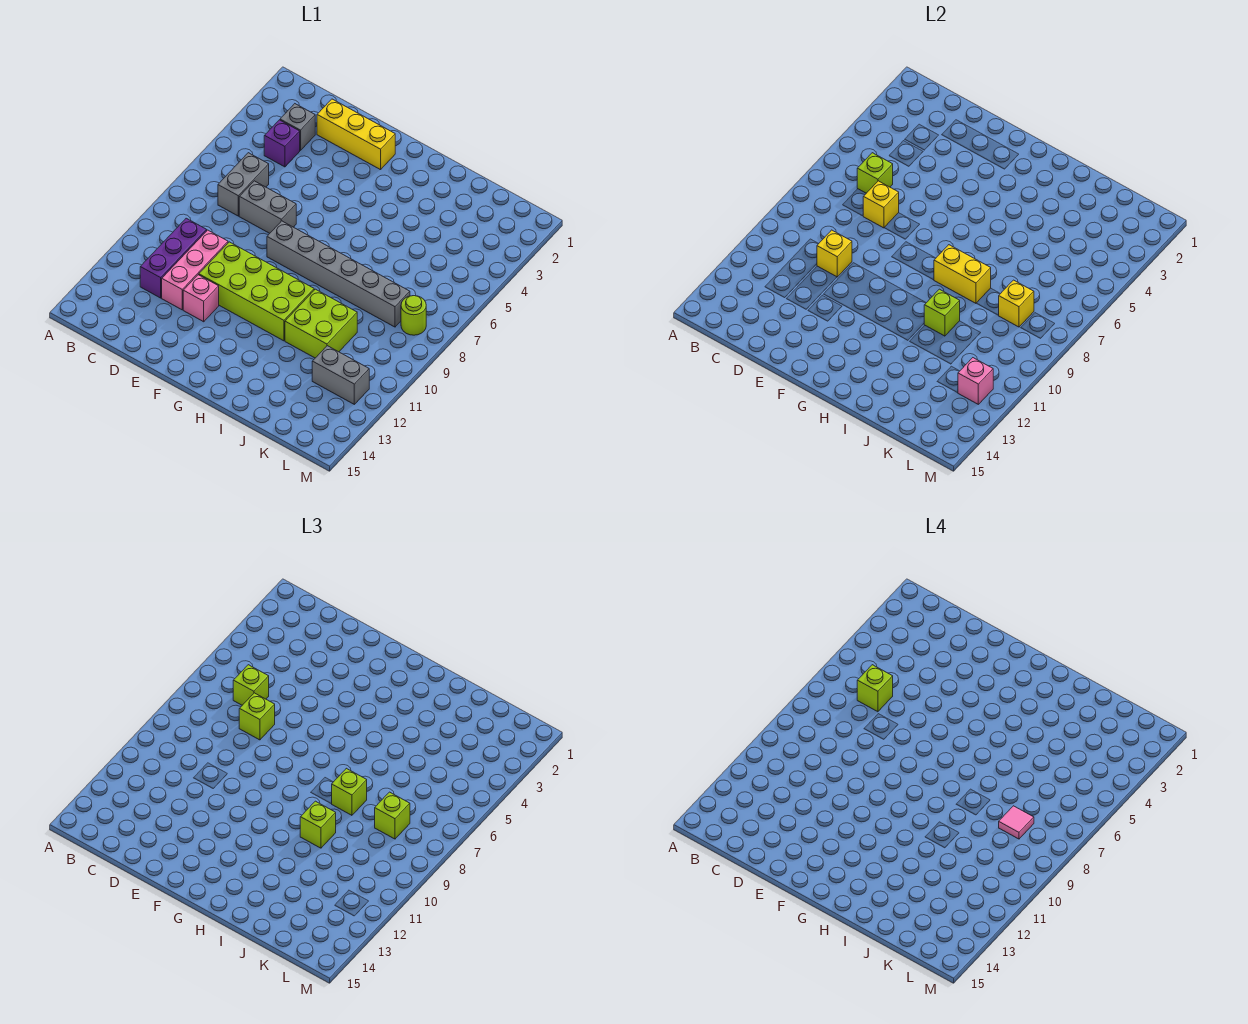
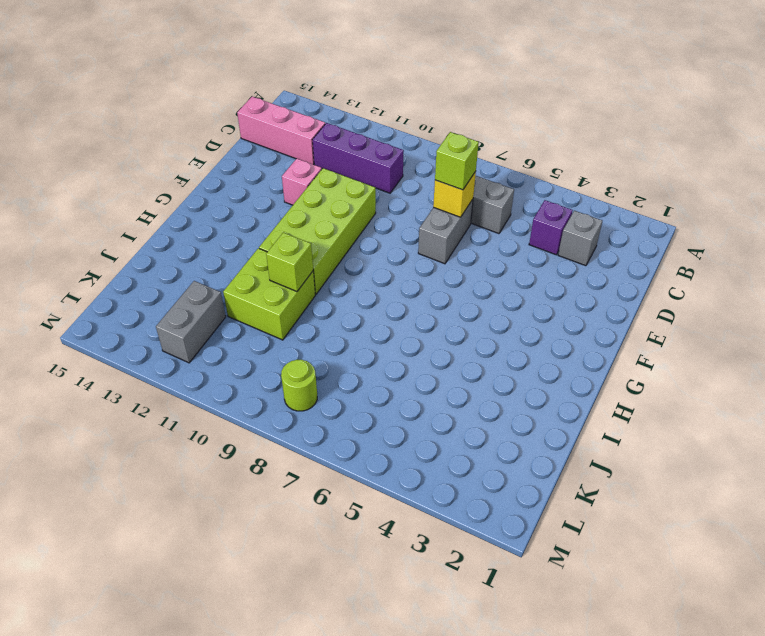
pink brick C13:C15 level 1 -> pink brick D10:D12 level 1
none -> yellow brick D2:F2 level 1
none -> grey brick F8:K8 level 1
none -> lime brick C6 level 2

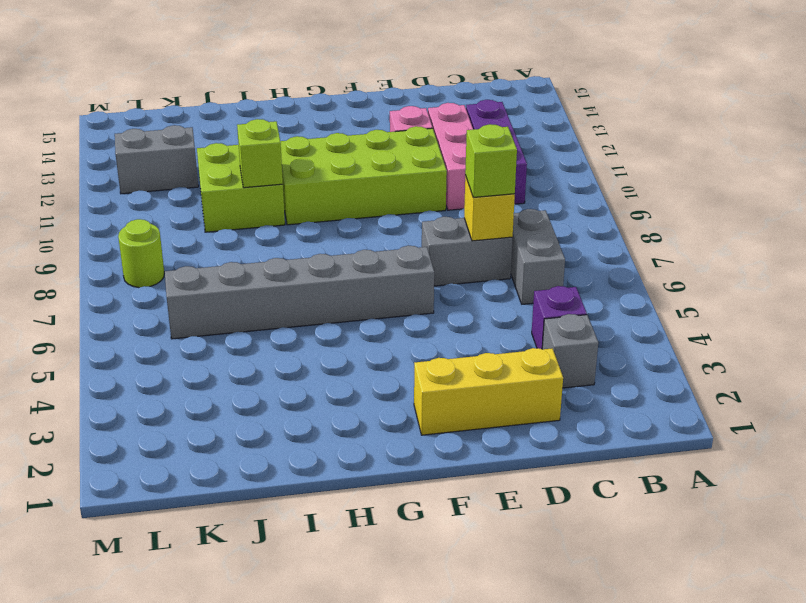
grey brick F6:K6 level 1 -> grey brick F8:K8 level 1
none -> lime brick C6 level 2
none -> yellow brick D10 level 2
none -> yellow brick H8:I8 level 2

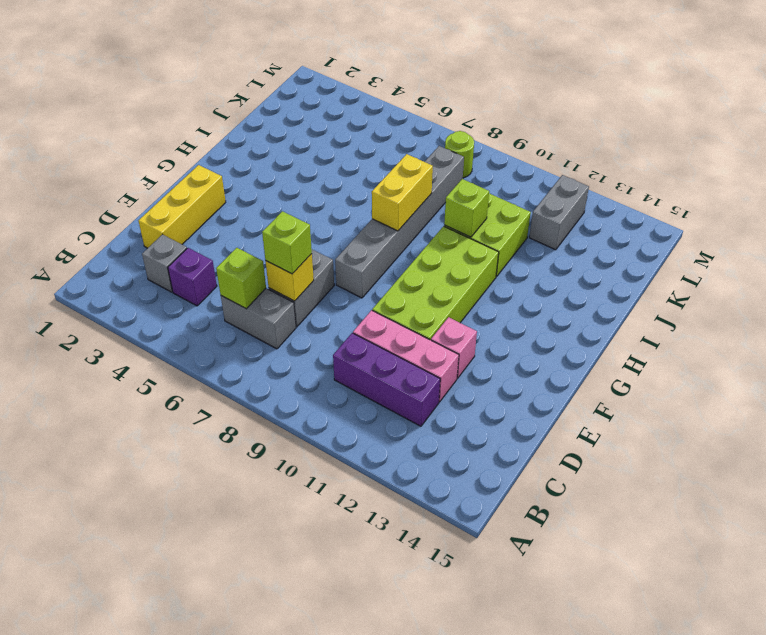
none -> yellow brick D10 level 2
none -> yellow brick K8 level 2
none -> pink brick L12 level 2

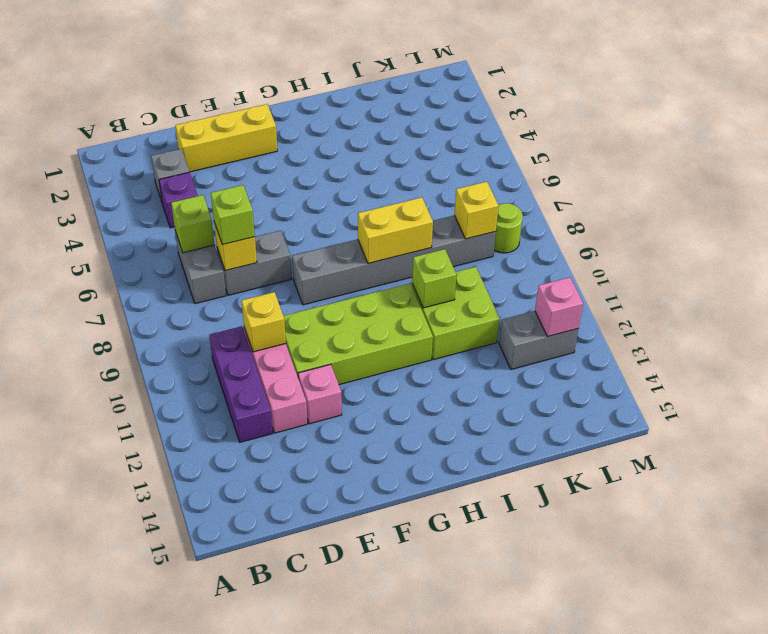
none -> lime brick C6 level 3
none -> lime brick I8 level 3
none -> lime brick I10 level 3

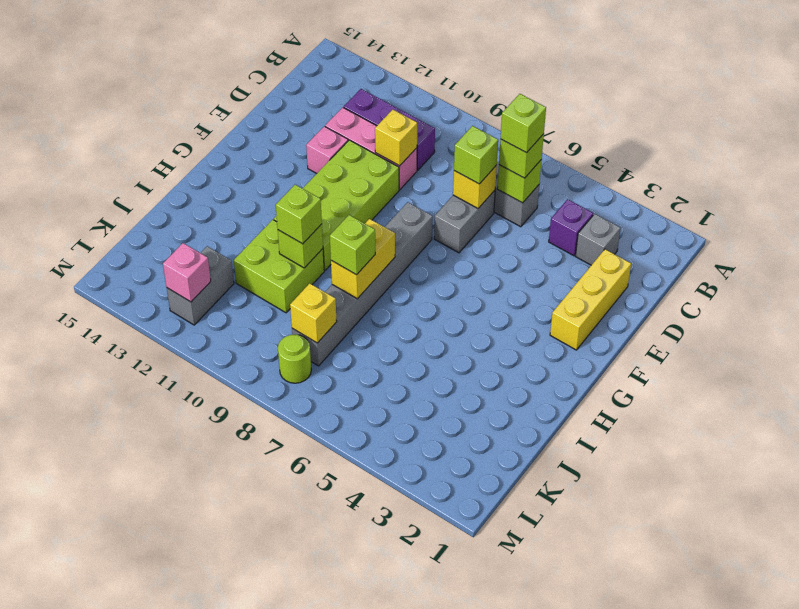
none -> lime brick K8 level 3
none -> pink tile K8 level 4

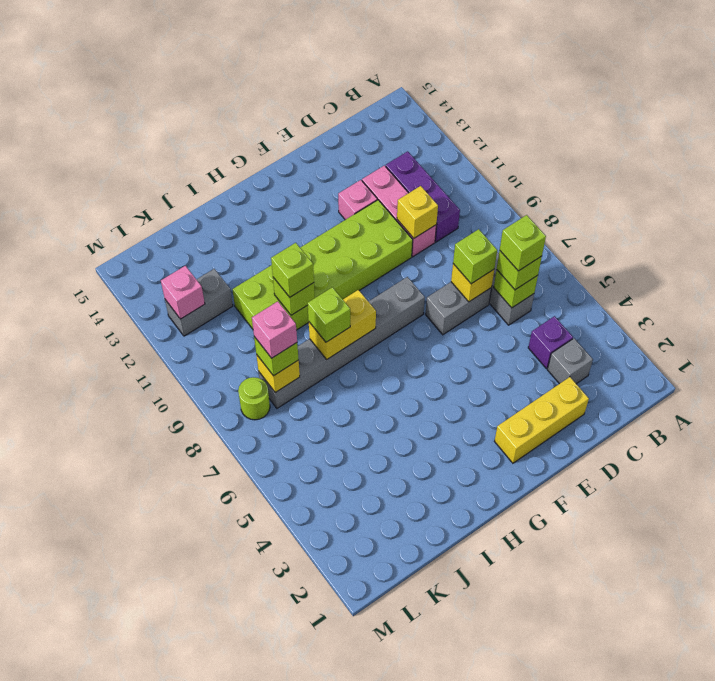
pink brick K8 level 4 -> pink tile K8 level 4

